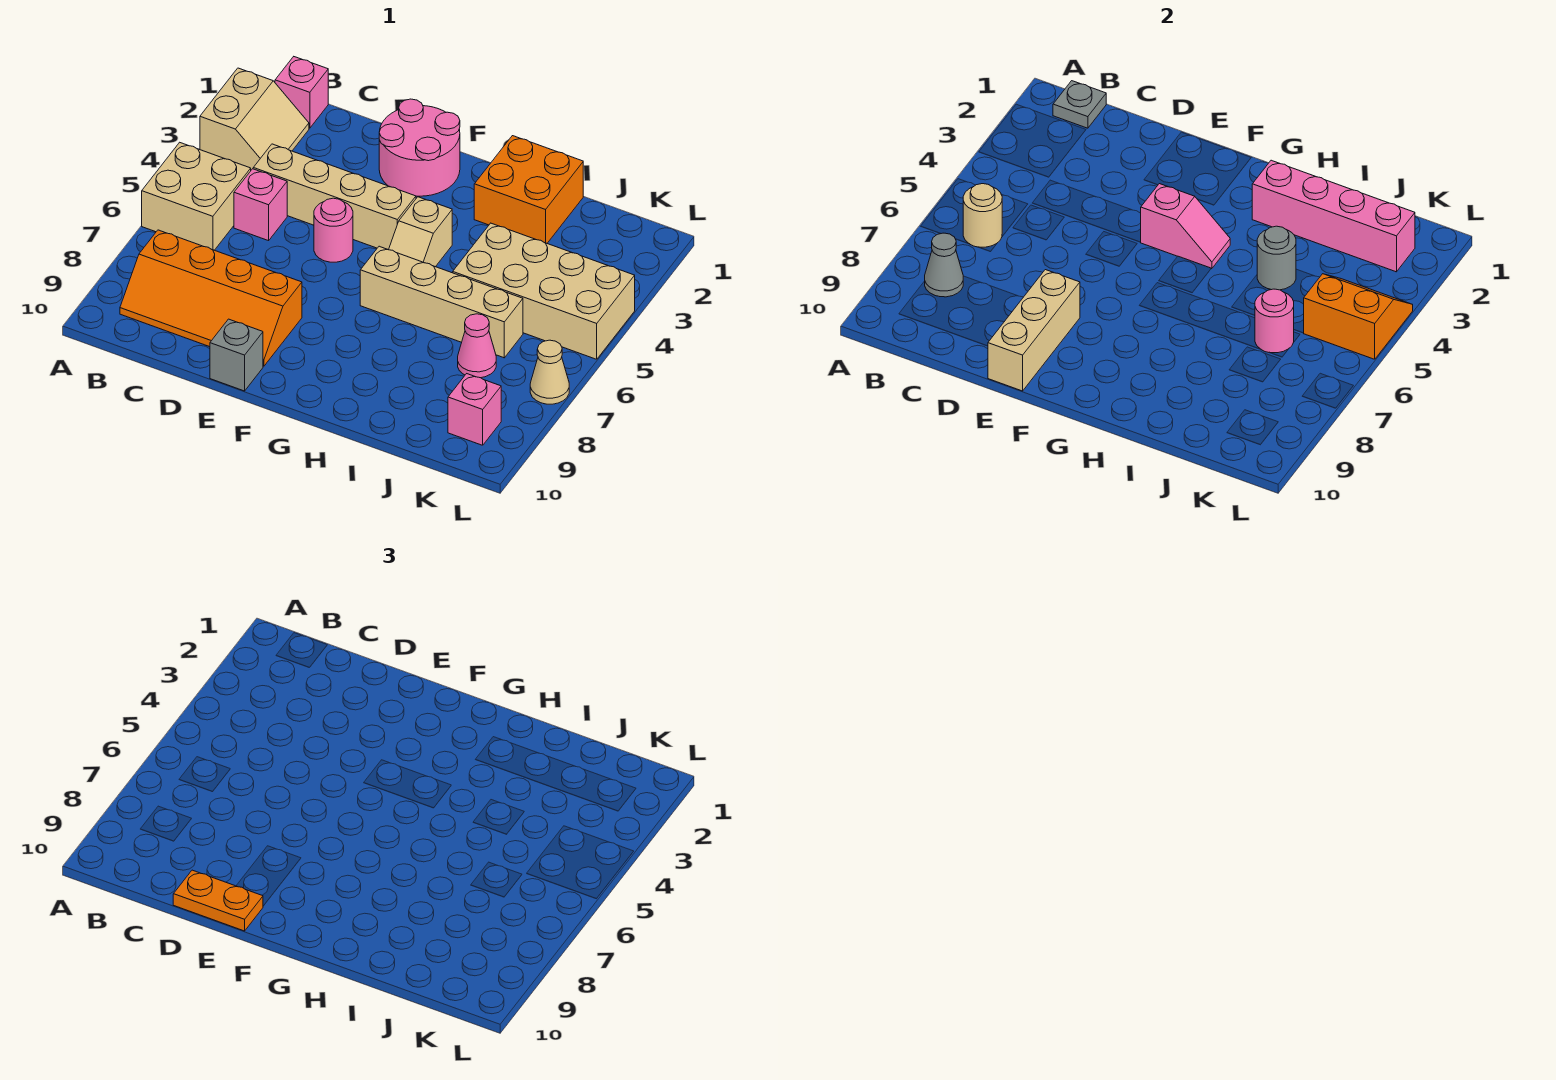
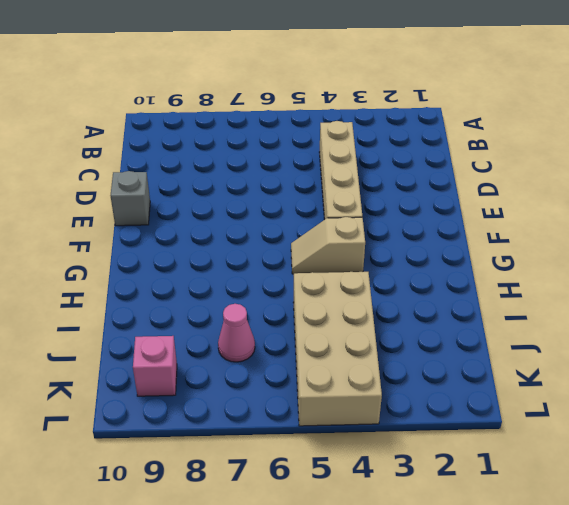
none -> tan slope A2:B3 level 1 top A
none -> tan brick A5:B6 level 1
none -> pink brick B1 level 1

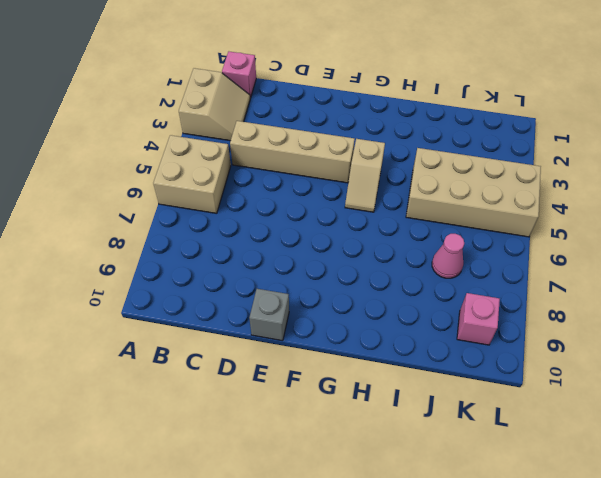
none -> orange slope B8:E9 level 1 top 8
none -> pink brick C5 level 1
none -> pink round brick E1:F2 level 1

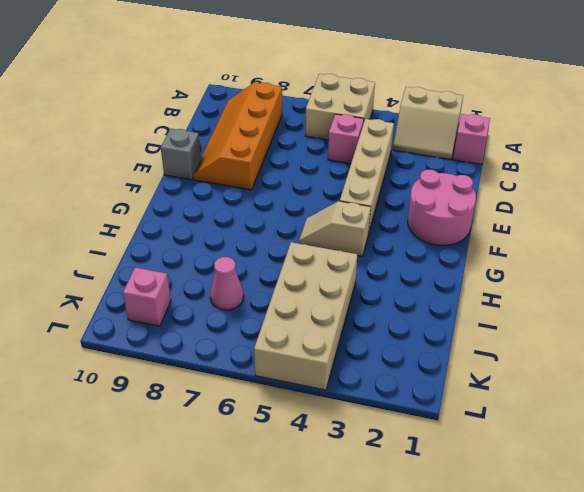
none -> pink round brick E5 level 1
none -> tan brick G6:J6 level 1
none -> orange brick H1:I2 level 1

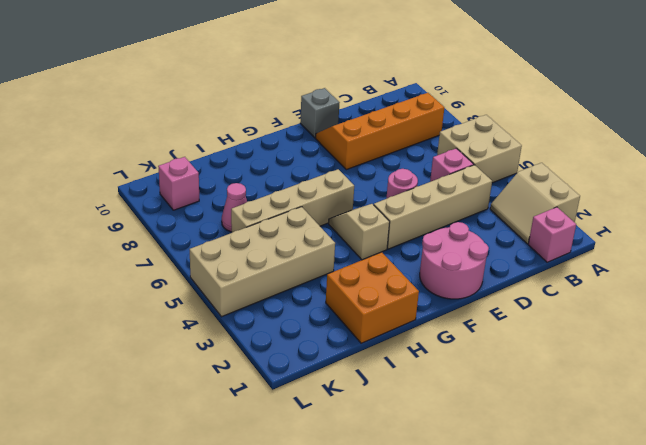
none -> tan cone L7 level 1
none -> grey plate B1 level 2
none -> tan round brick B6 level 2

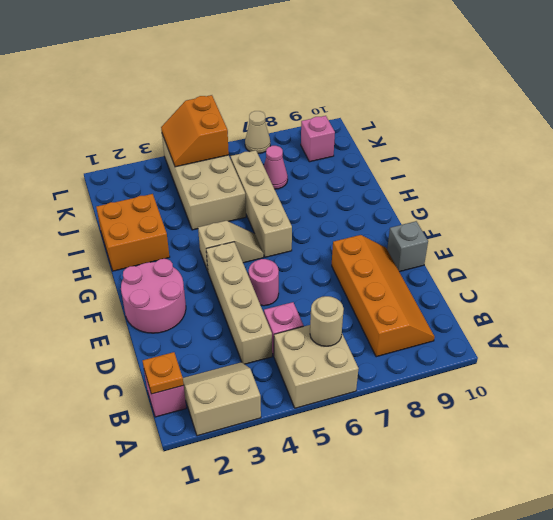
orange plate B1 level 2 -> grey plate B1 level 2
none -> grey cone B8 level 2
none -> tan brick E8:E10 level 2
none -> pink slope F4:G4 level 2 top F

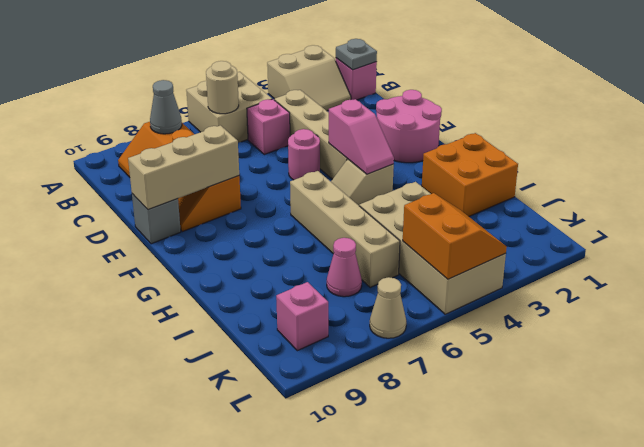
none -> pink brick H2:K2 level 2
none -> grey round brick I4 level 2
none -> pink round brick J6 level 2

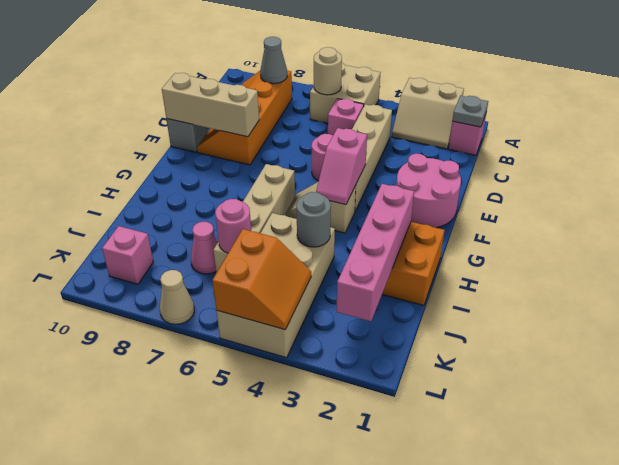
none -> orange plate D10:E10 level 3

